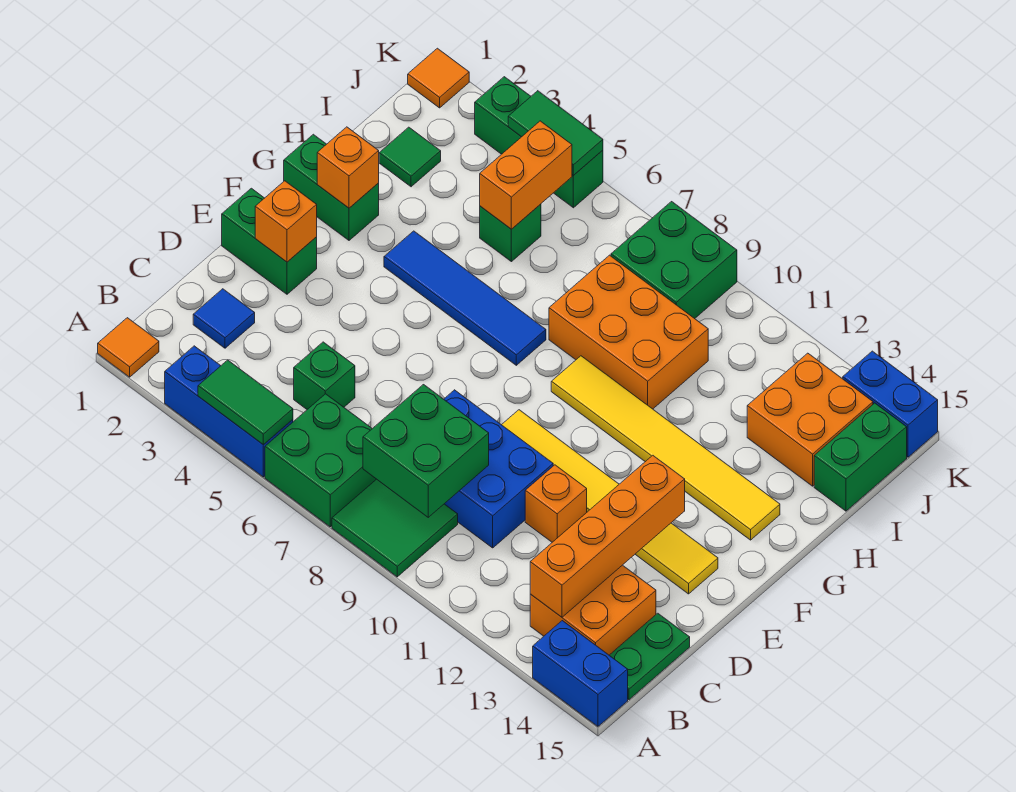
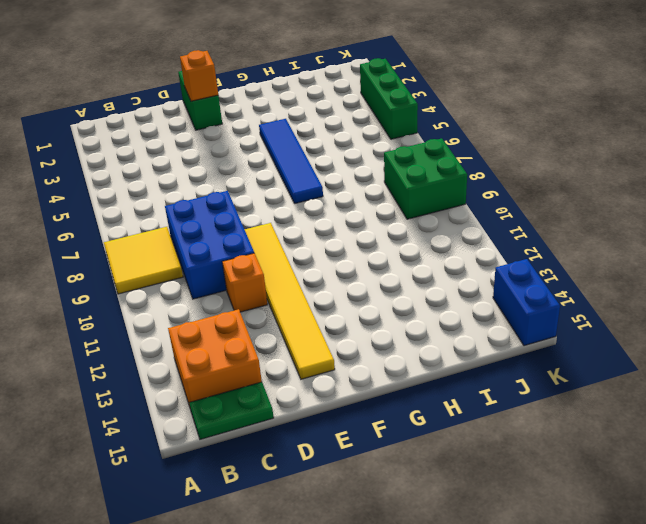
yellow tile A8:B9 level 1 -> green tile A8:B9 level 1
none -> orange tile A1 level 1
none -> blue brick A3:A5 level 1
none -> green brick A6:B7 level 1
none -> blue brick A14:A15 level 1

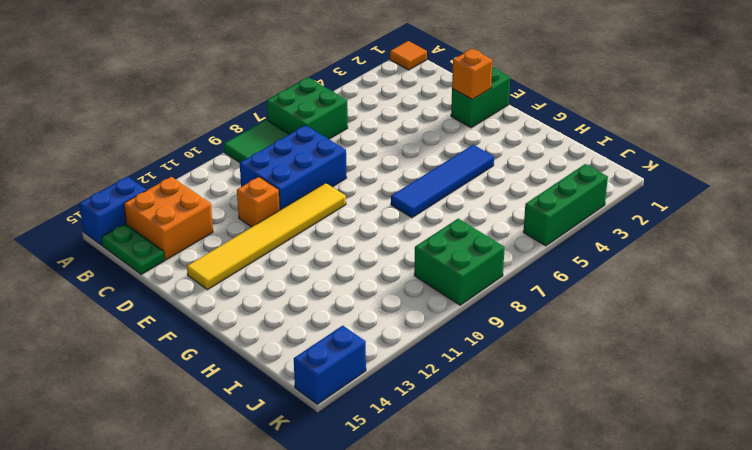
none -> blue brick A3:A5 level 1
none -> blue tile C2 level 1
none -> green brick C5 level 1
none -> green brick G1:G2 level 1

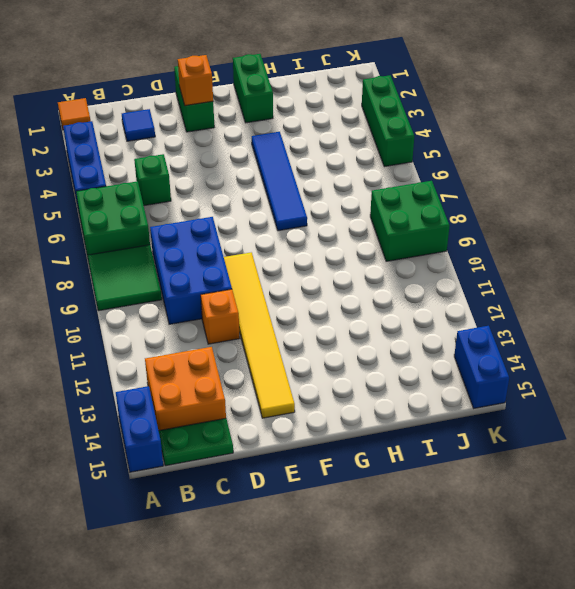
none -> yellow tile G9:G14 level 1
none -> orange brick H8:I10 level 1
none -> green tile I2 level 1
none -> green brick I5 level 1

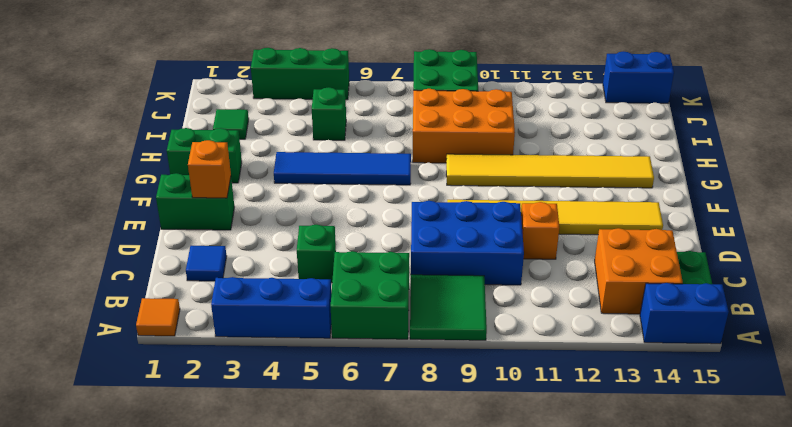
none -> orange brick I13:J14 level 1
none -> green brick I15:J15 level 1
none -> orange tile K1 level 1
none -> green tile A4:A5 level 2

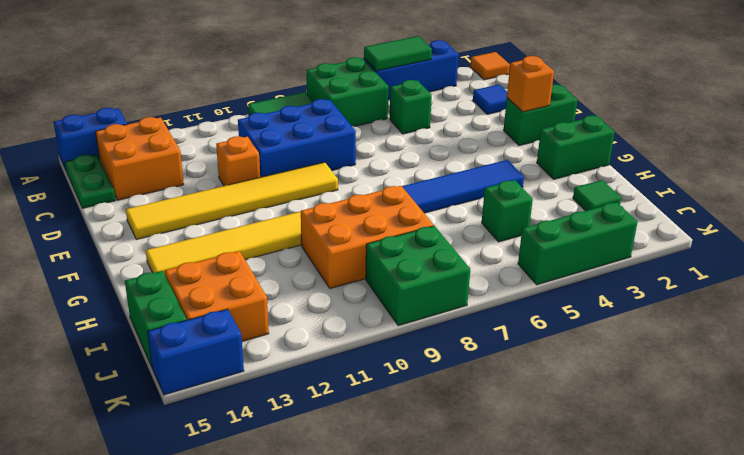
none -> orange tile K1 level 1
none -> green brick B8:C9 level 2
none -> orange brick B13:E13 level 2
none -> orange brick G2 level 2

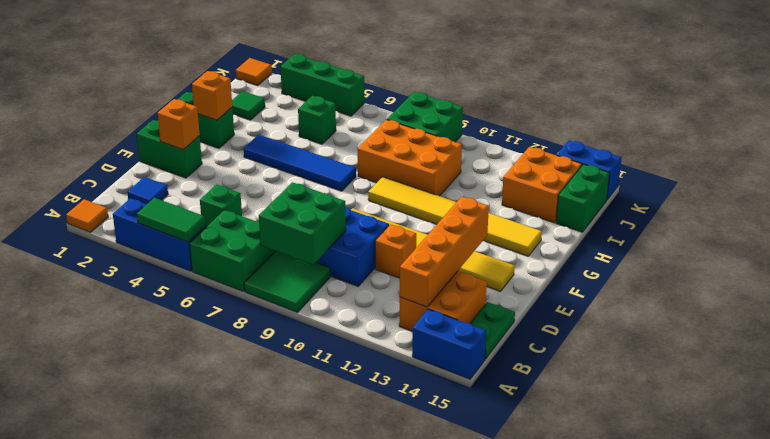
none -> orange brick I5:J5 level 2
none -> green tile K4:K5 level 2

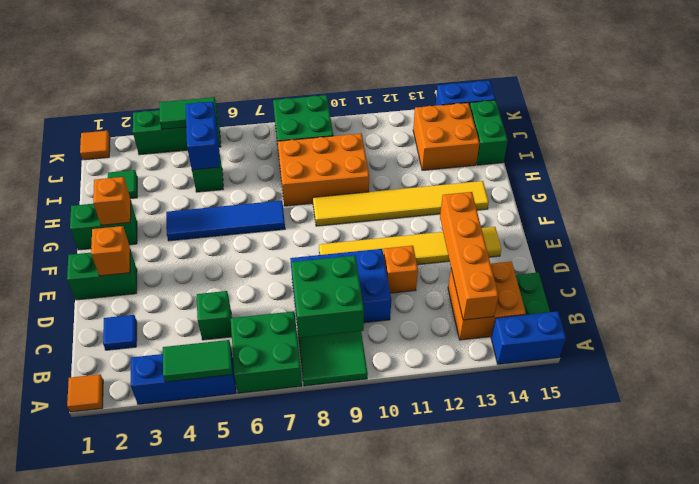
blue brick I5:J5 level 2 -> orange brick I5:J5 level 2

